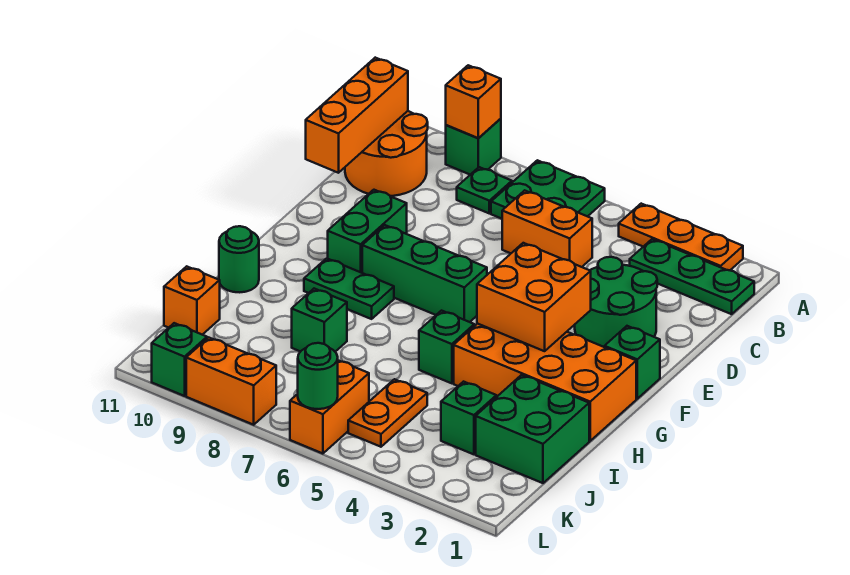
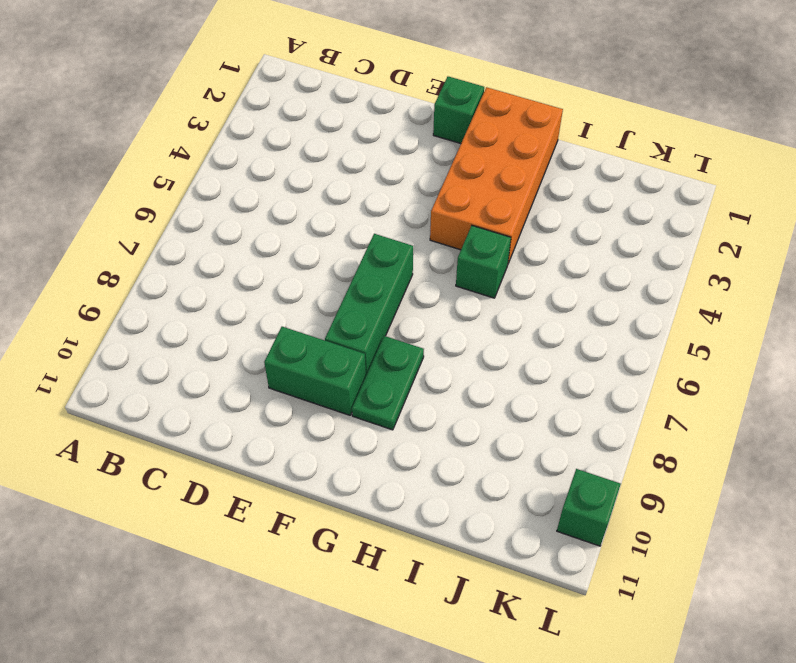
none -> orange plate A2:A4 level 1
none -> green plate A6:B7 level 1
none -> green brick A9 level 1

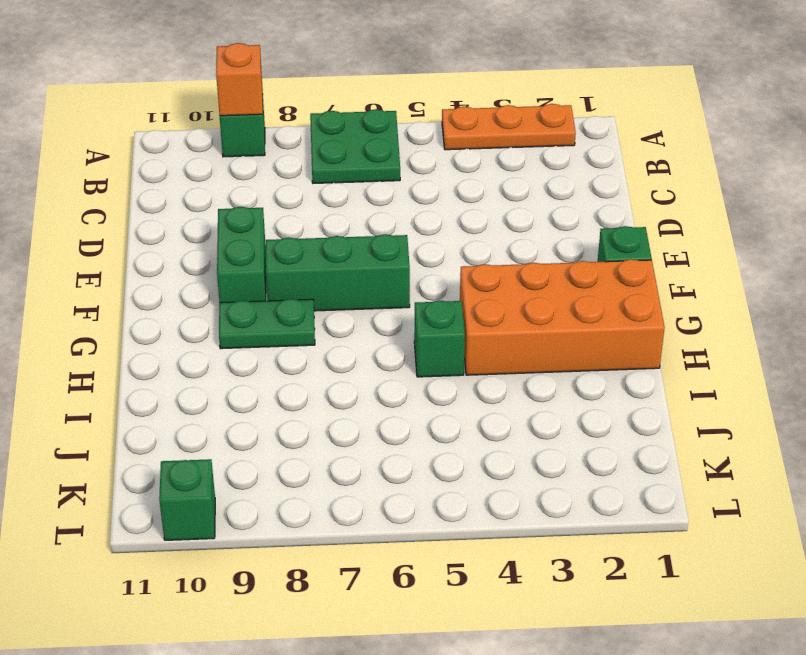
none -> green plate B1:B3 level 1
none -> green plate B8 level 1
none -> orange round brick B10:C11 level 1

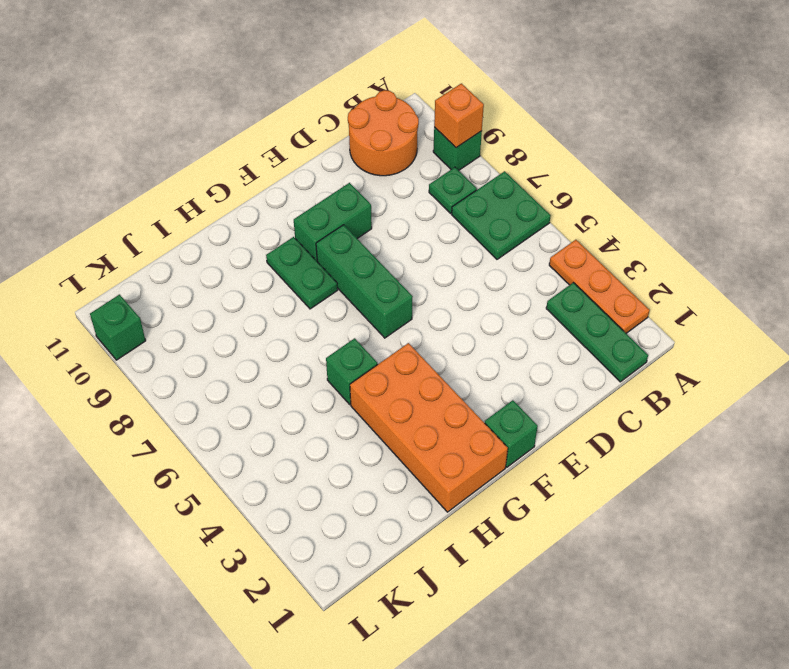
none -> orange brick C5:C6 level 1
none -> green round brick D2:E3 level 1
none -> green round brick H11 level 1

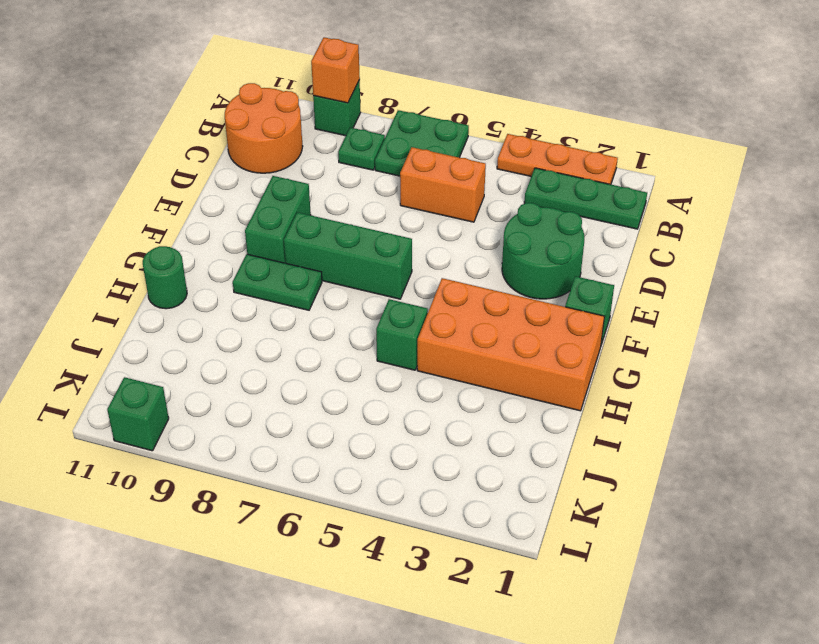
none -> green brick I1:J2 level 1
none -> green brick I8 level 1
none -> green brick J3 level 1

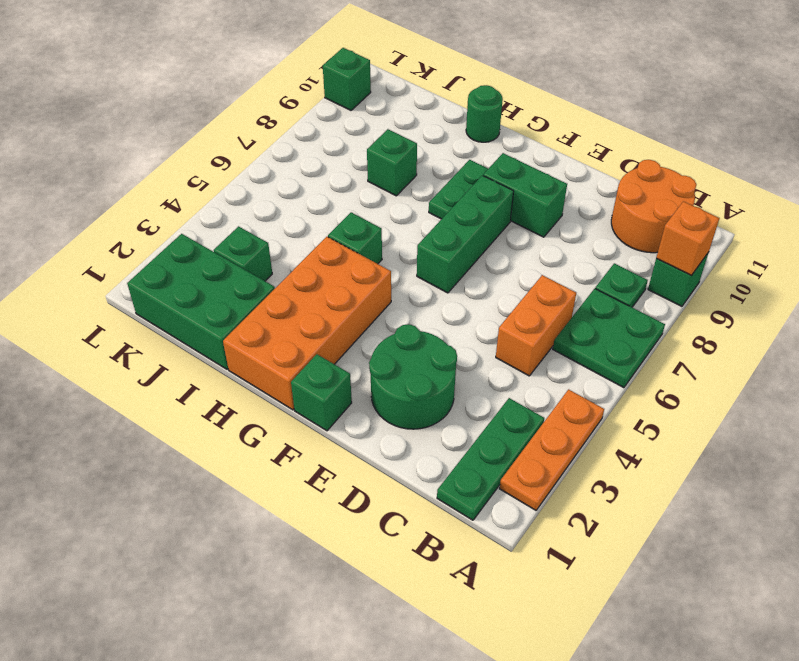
green brick I1:K2 level 1 -> green brick I1:J2 level 1
none -> orange plate J5:K5 level 1
none -> orange brick J11 level 1
none -> orange brick K6:L6 level 1

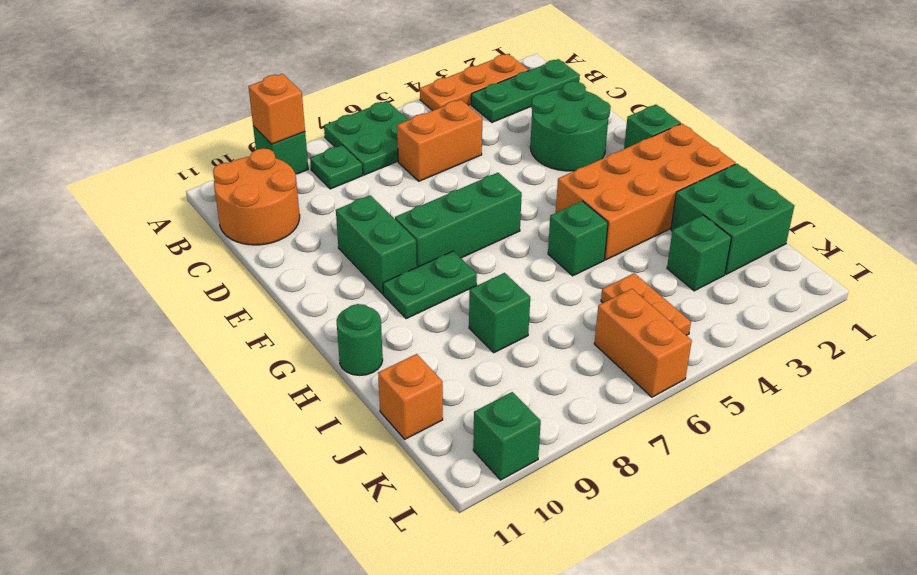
none -> orange brick L8:L9 level 1
none -> orange brick B11:D11 level 2
none -> orange brick F3:G4 level 2

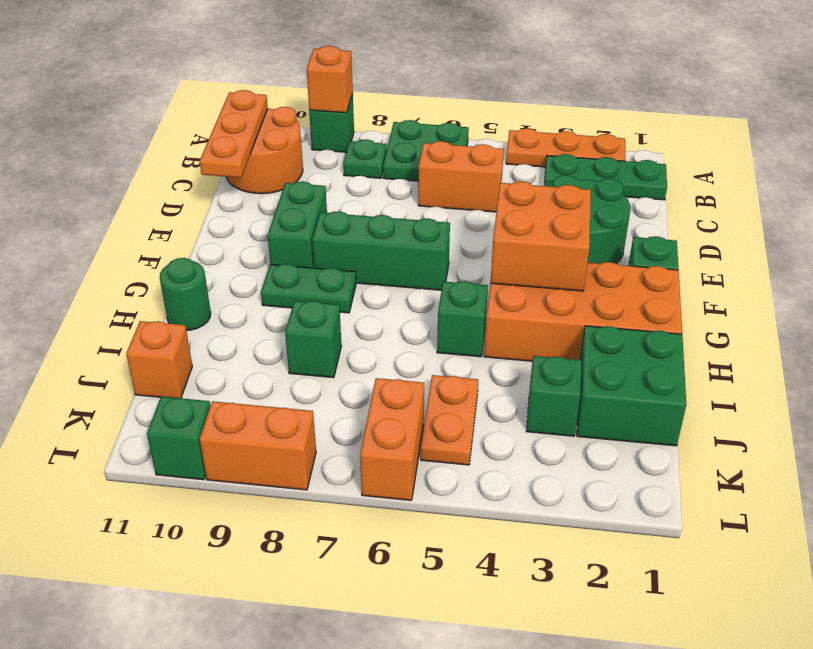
orange plate B11:D11 level 2 -> orange brick B11:D11 level 2
none -> green round brick L6 level 2

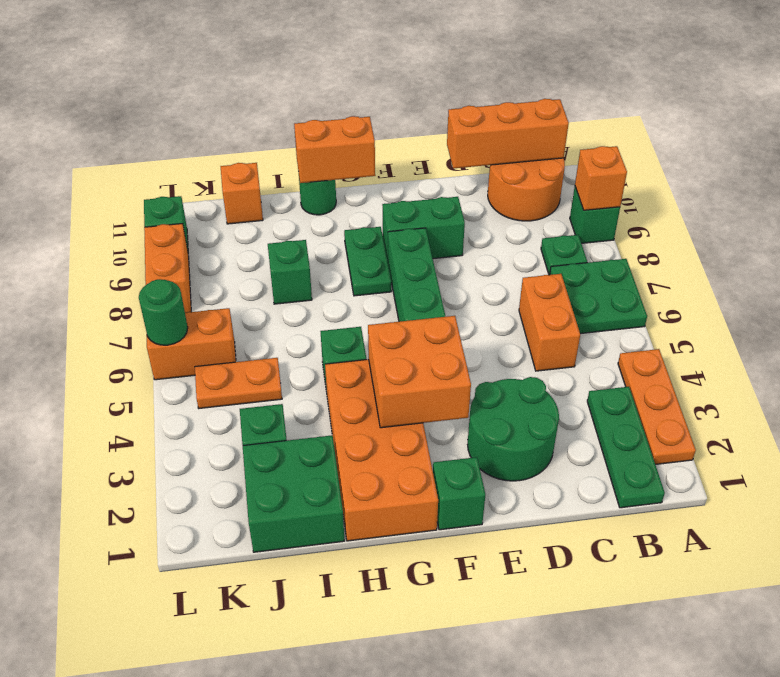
orange brick G11:H11 level 2 -> none

